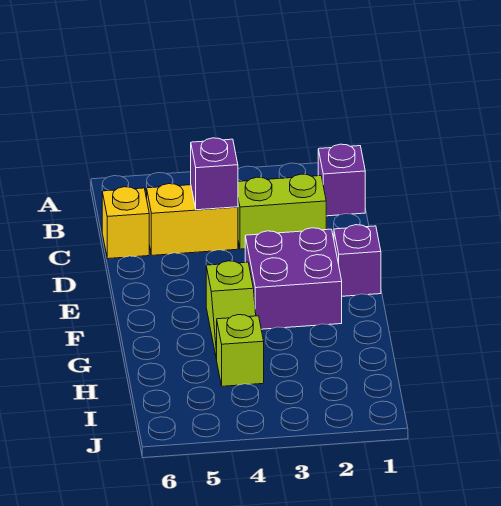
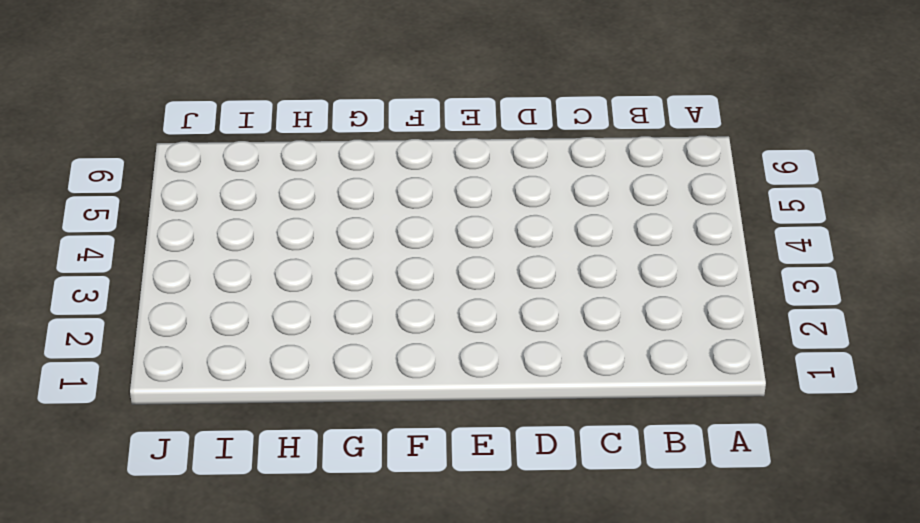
none -> purple brick B1 level 1
none -> lime brick C2:C3 level 1

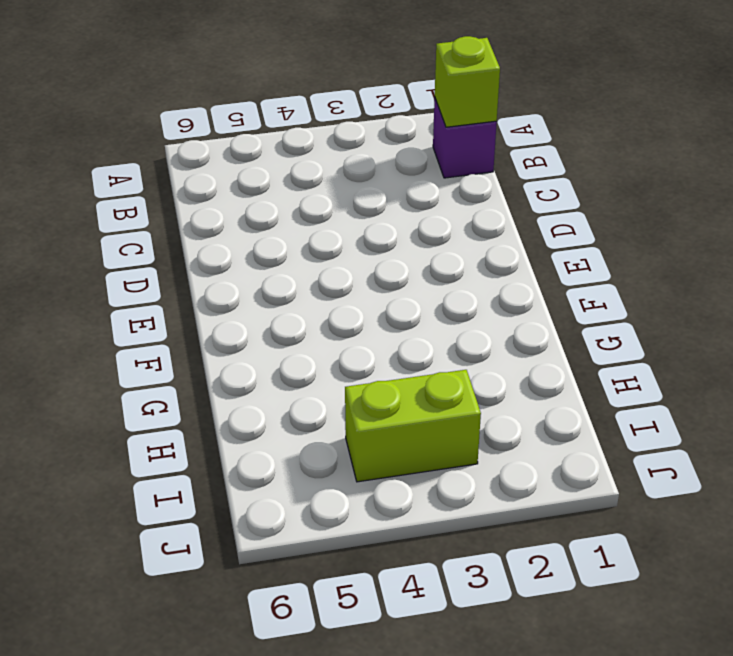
lime brick B1 level 2 -> lime brick H4 level 1
lime brick I3:I4 level 1 -> lime brick C2:C3 level 1
none -> yellow brick C4:C5 level 1
none -> yellow brick C6 level 1

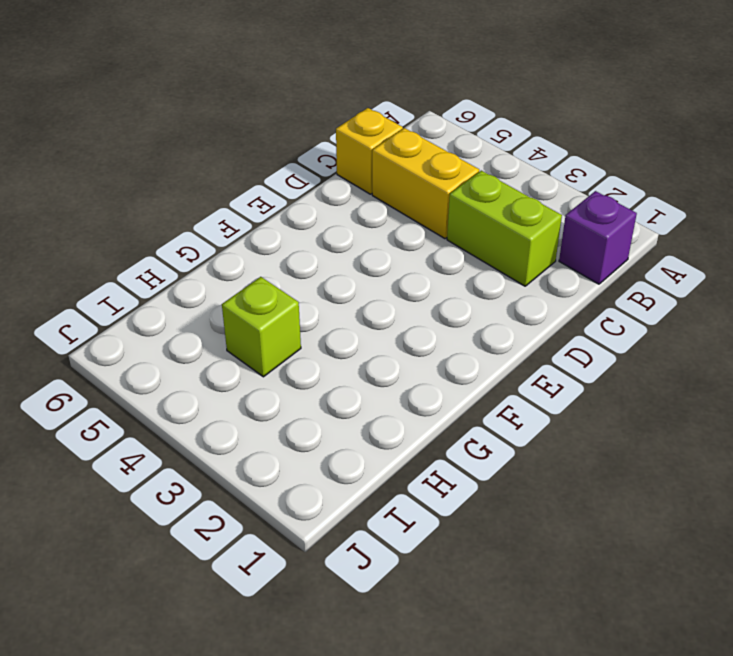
none -> purple brick E1 level 1
none -> purple brick E2:F3 level 1

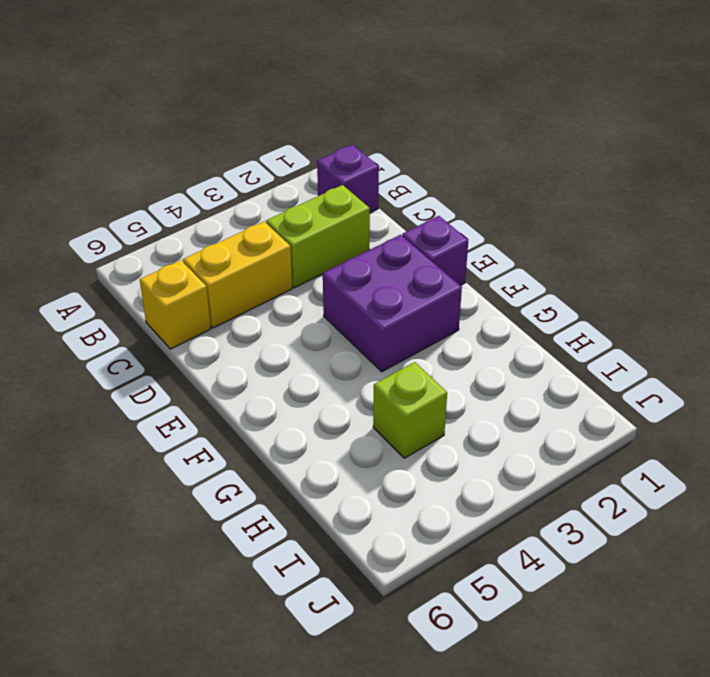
none -> lime slope F4:G4 level 1 top F
none -> purple brick C4 level 2

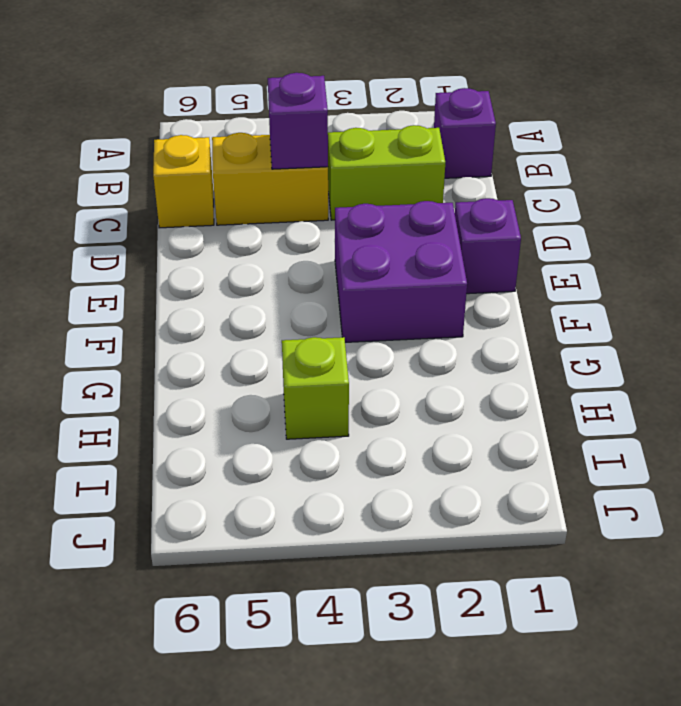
none -> lime slope F4:G4 level 1 top F

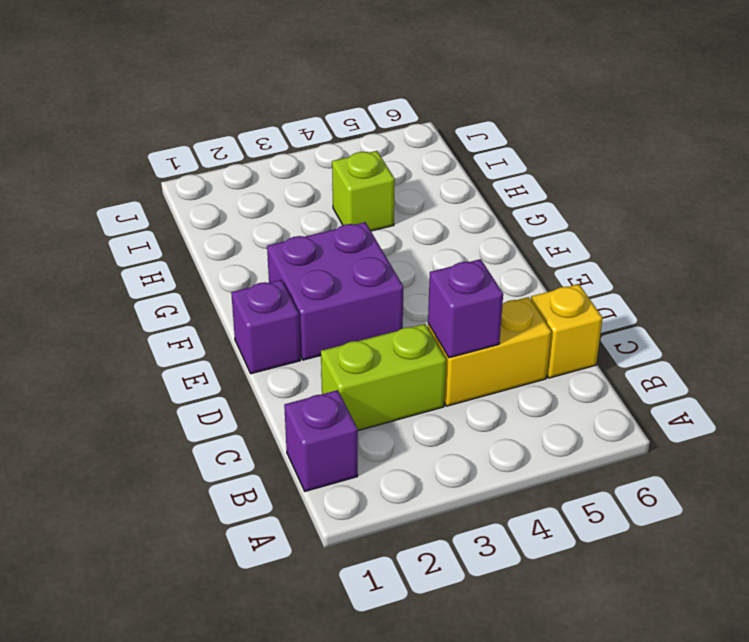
none -> lime slope F4:G4 level 1 top F

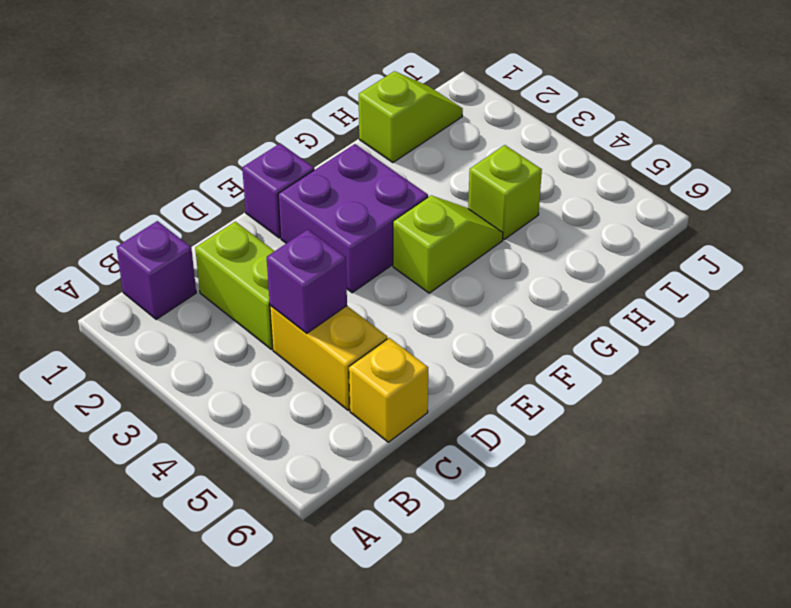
lime slope H1:I1 level 1 top H -> none

